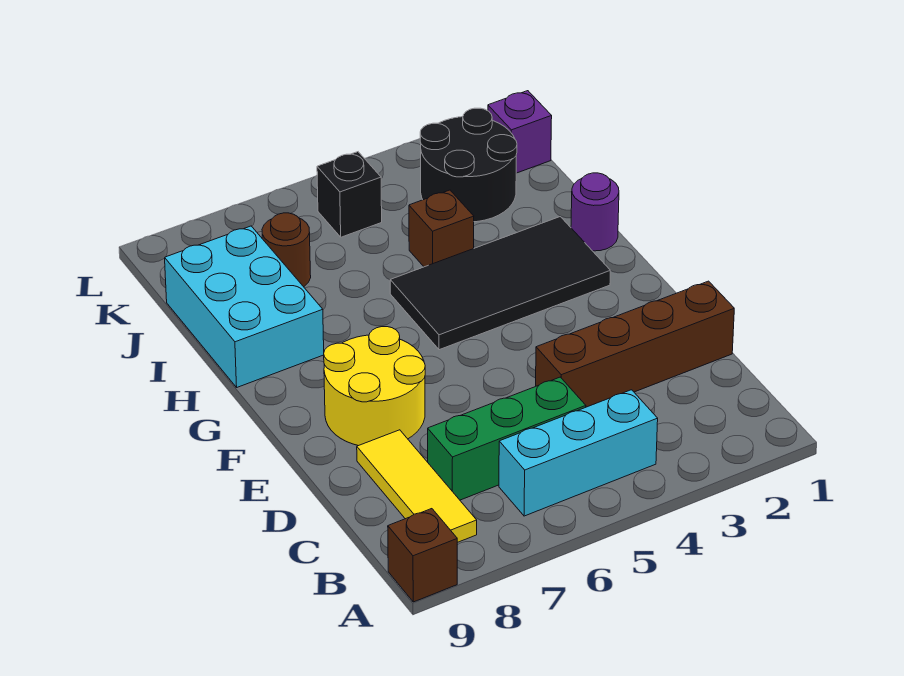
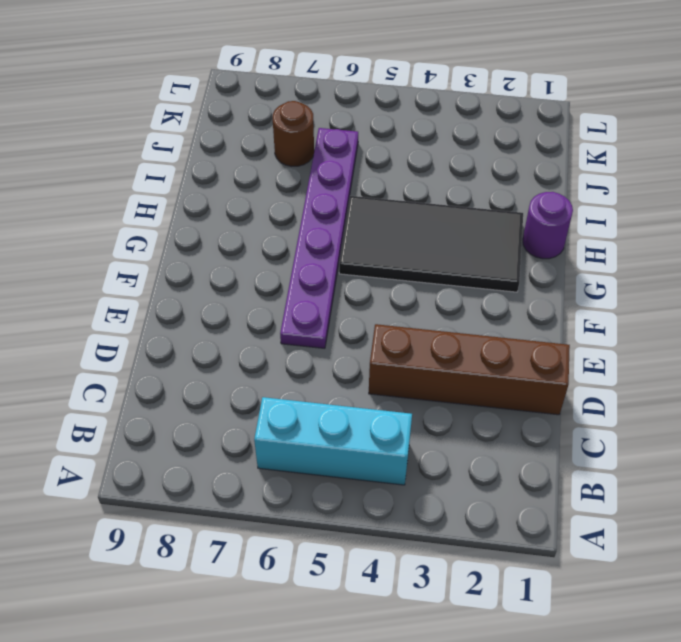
purple plate E6:J6 level 1 -> none
none -> brown brick A9 level 1
none -> yellow tile B8:D8 level 1
none -> green brick C5:C7 level 1

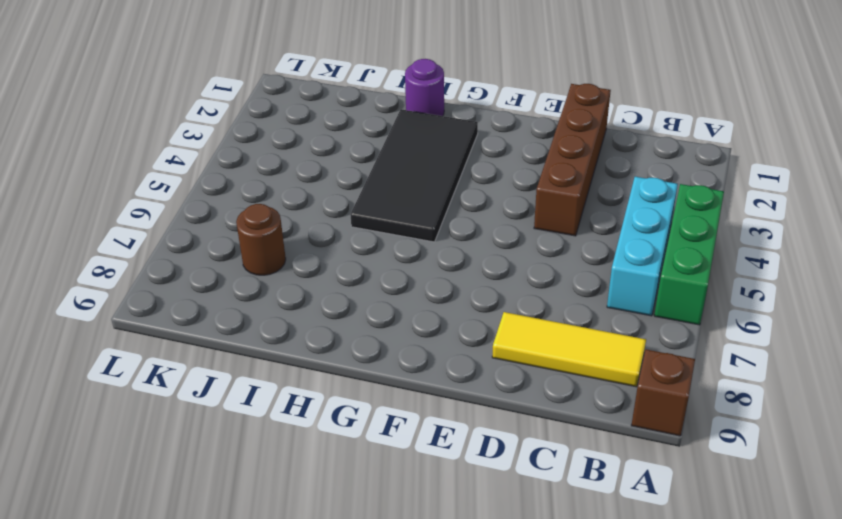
green brick A4:A6 level 1 -> green brick C5:C7 level 1
none -> yellow round brick E7:F8 level 1
none -> cyan brick H8:J9 level 1
none -> brown brick I4 level 1

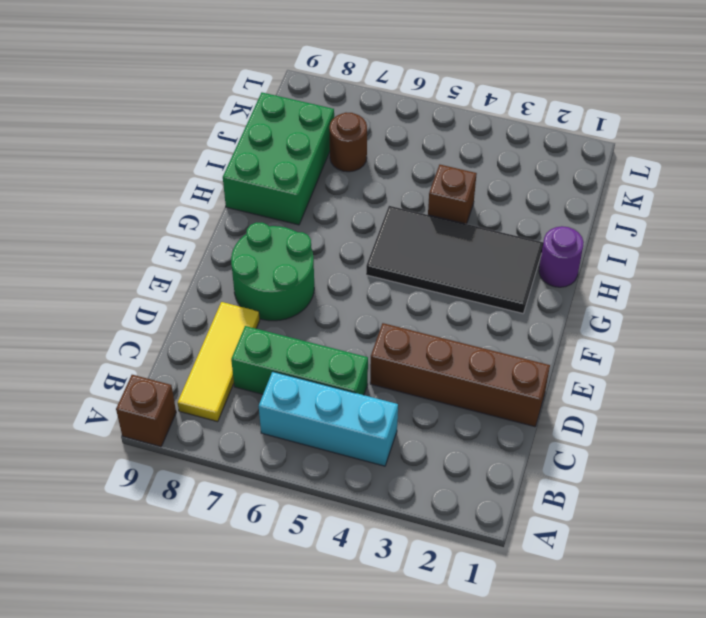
green round brick E7:F8 level 1 -> yellow round brick E7:F8 level 1
green brick H8:J9 level 1 -> cyan brick H8:J9 level 1
none -> black round brick J2:K3 level 1
none -> purple brick K1 level 1
none -> black brick K5 level 1

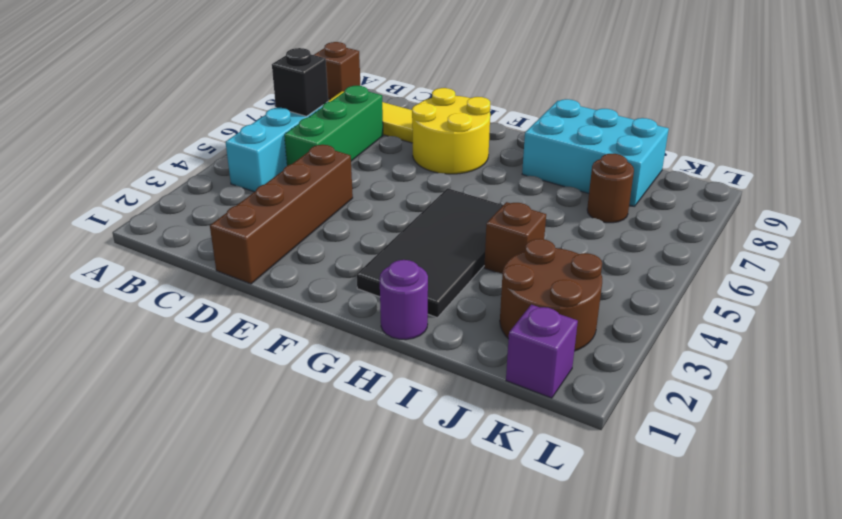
black brick B6 level 2 -> black brick K5 level 1
brown round brick J2:K3 level 1 -> black round brick J2:K3 level 1

